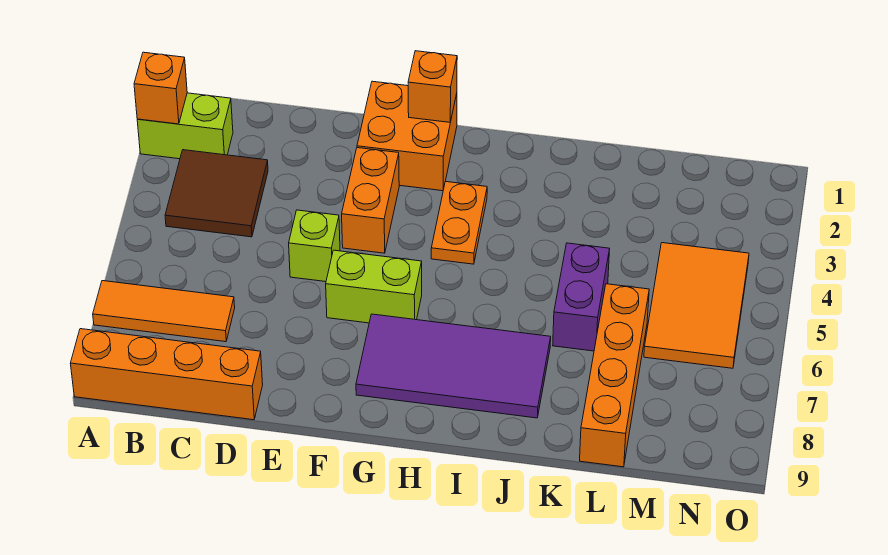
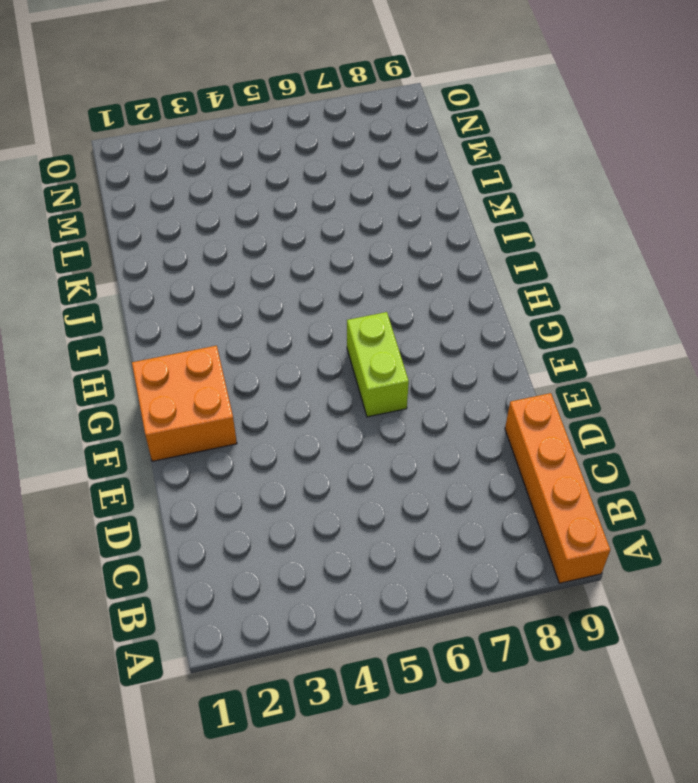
none -> lime brick A2:B2 level 1
none -> orange tile A7:C7 level 1
none -> brown tile B3:C4 level 1

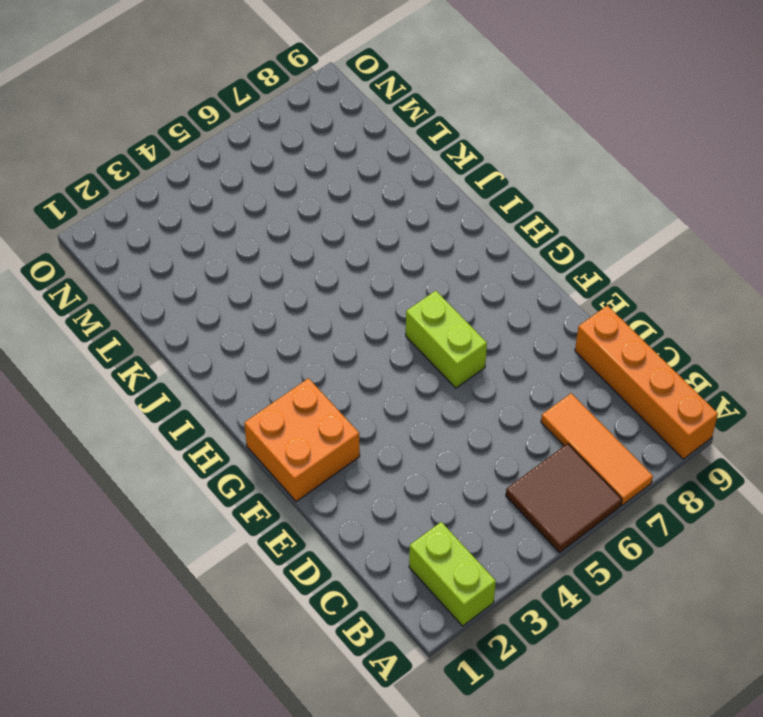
brown tile A5:B6 level 1 -> brown tile B3:C4 level 1
none -> lime brick E5 level 1
none -> orange brick F3:F4 level 1
none -> purple tile G7:J8 level 1

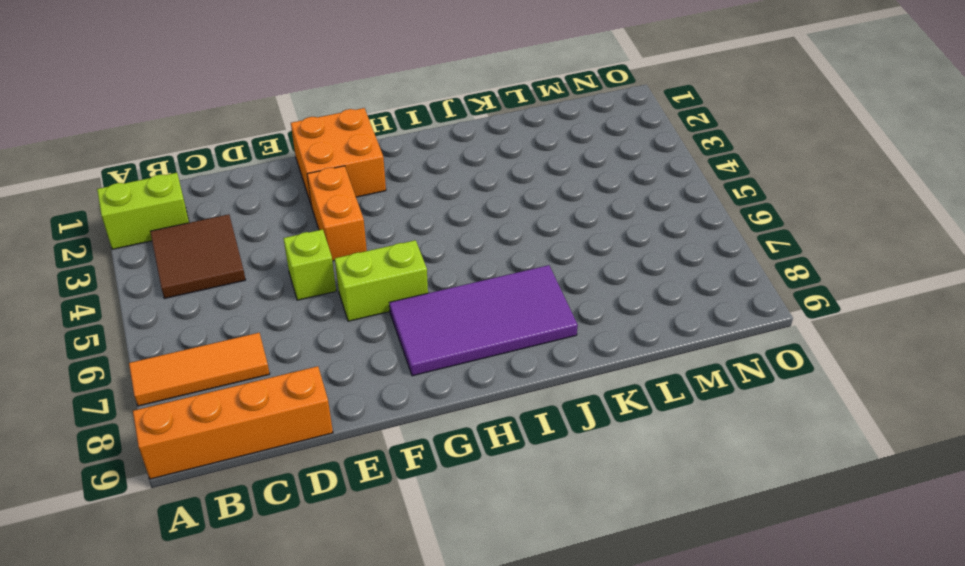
none -> orange plate H3:H4 level 1
none -> purple brick K5:K6 level 1
none -> orange brick L6:L9 level 1

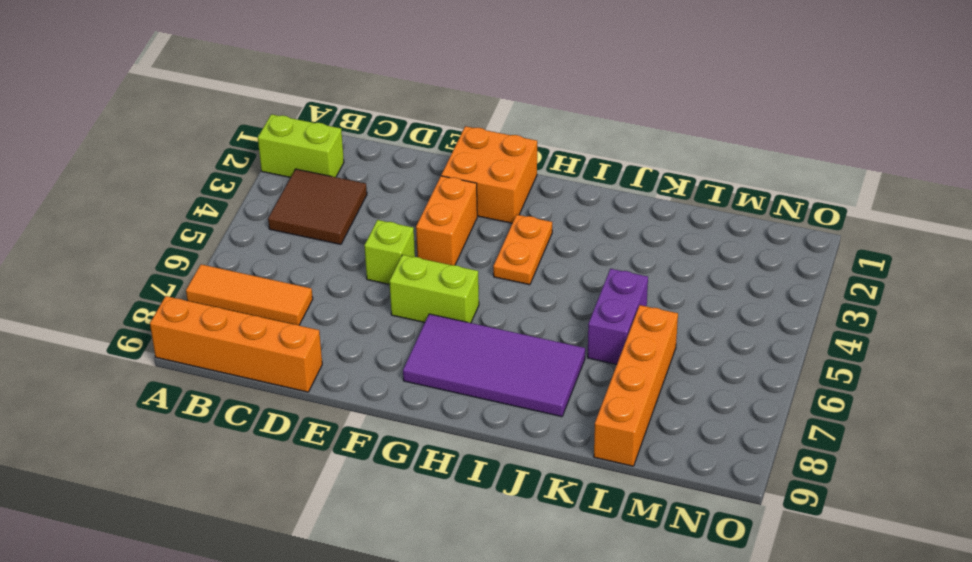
none -> orange tile M4:N6 level 1
none -> orange brick A2 level 2
none -> orange brick G1 level 2

